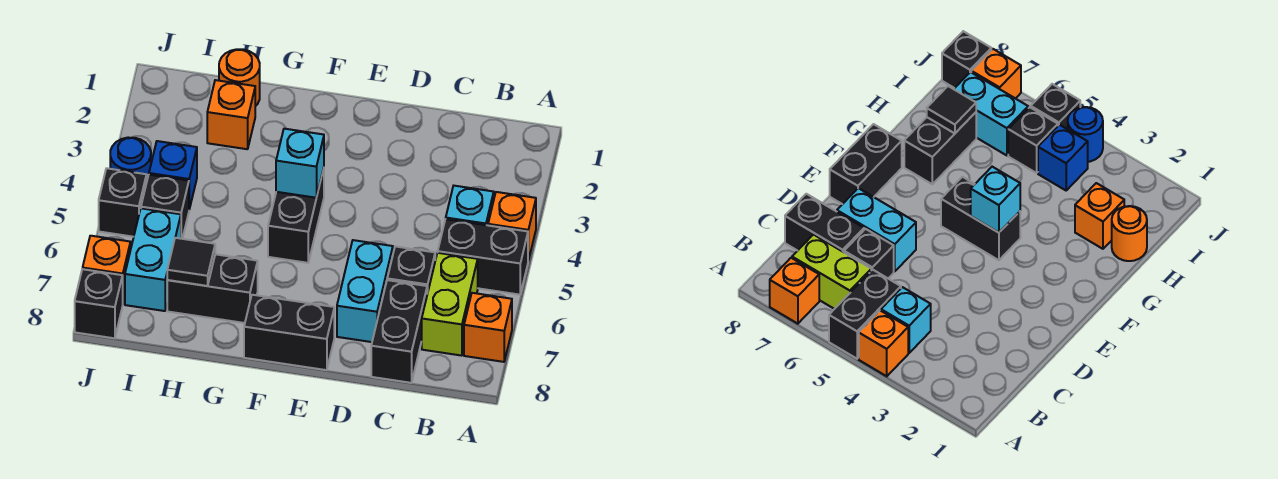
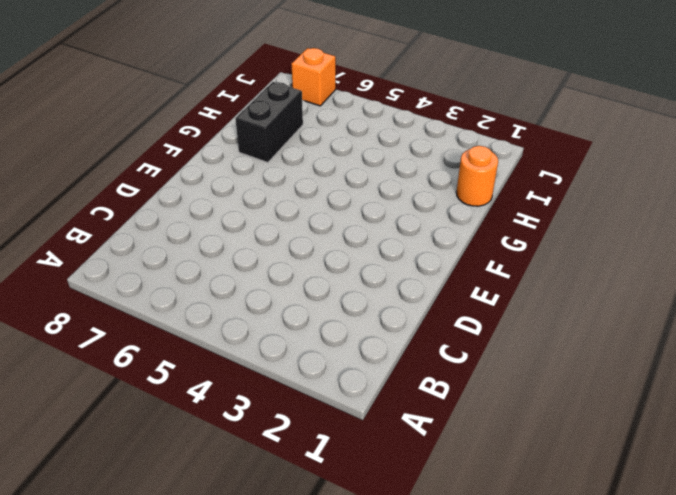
none -> orange brick A4 level 1
none -> black brick A5:B5 level 1
none -> orange brick A7 level 1

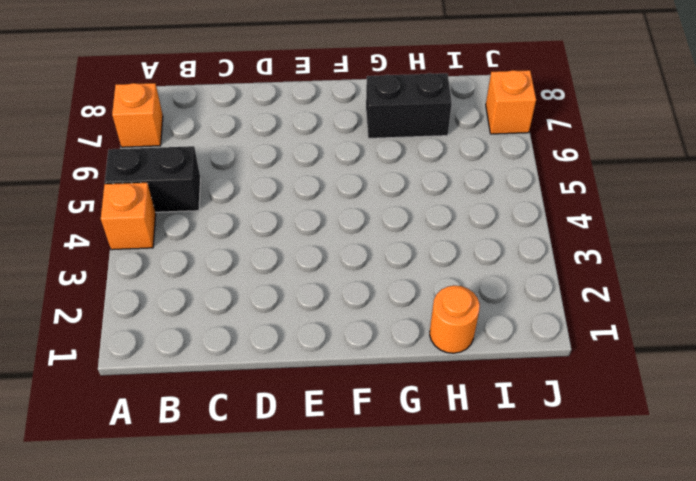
none -> cyan brick B4 level 1
none -> lime brick B6:B7 level 1
none -> black brick C6 level 1

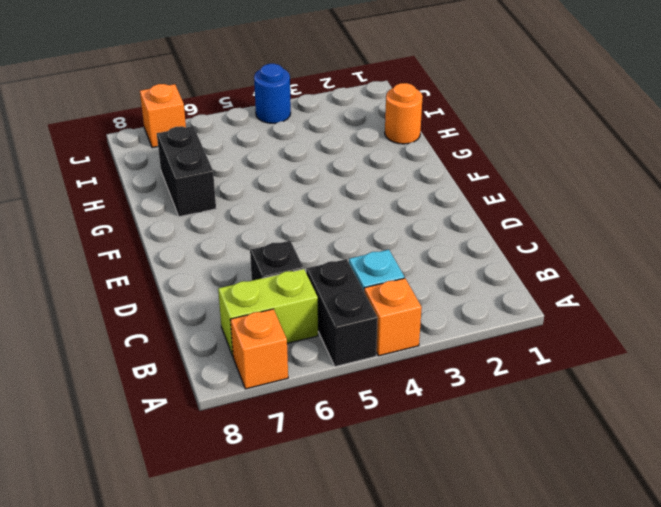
none -> black brick C7:C8 level 1
none -> cyan brick D6:D7 level 1
none -> black brick E8:F8 level 1

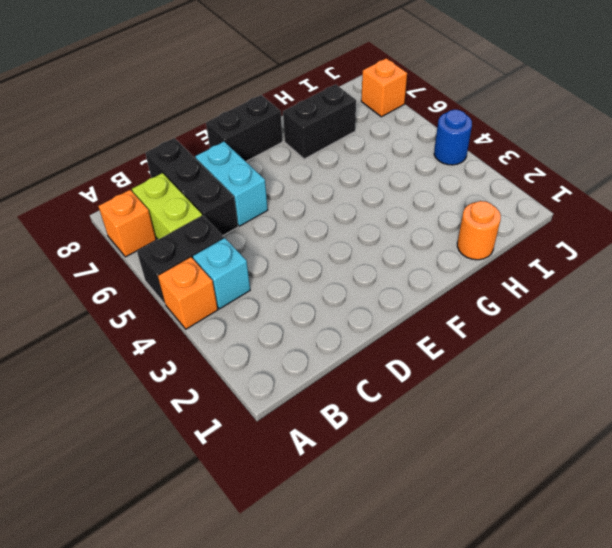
none -> black brick F4:F5 level 1
none -> orange brick H2 level 1
none -> blue brick I4 level 1

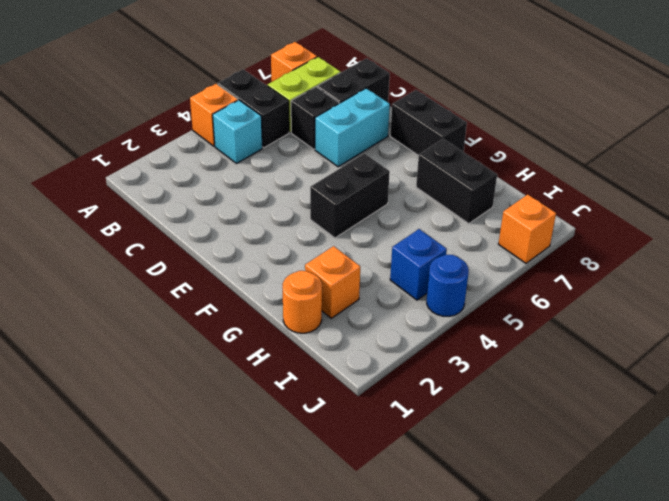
none -> black brick I5 level 1
none -> cyan brick I6:I7 level 1
none -> black brick J5 level 1

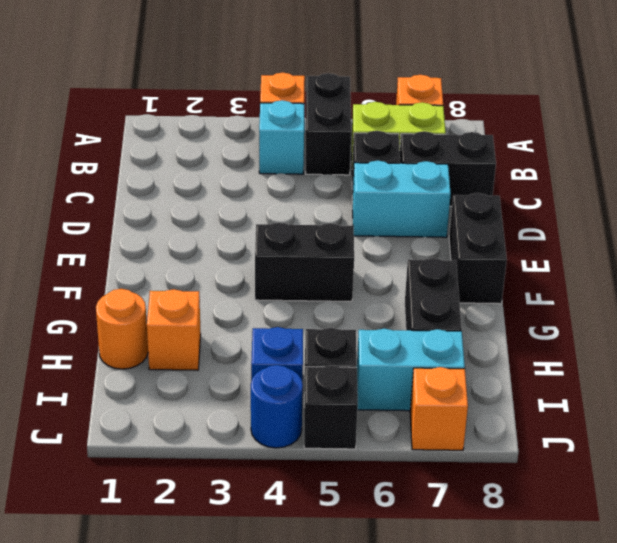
none -> black brick J8 level 1
none -> cyan brick F4 level 2
none -> black tile H7 level 2

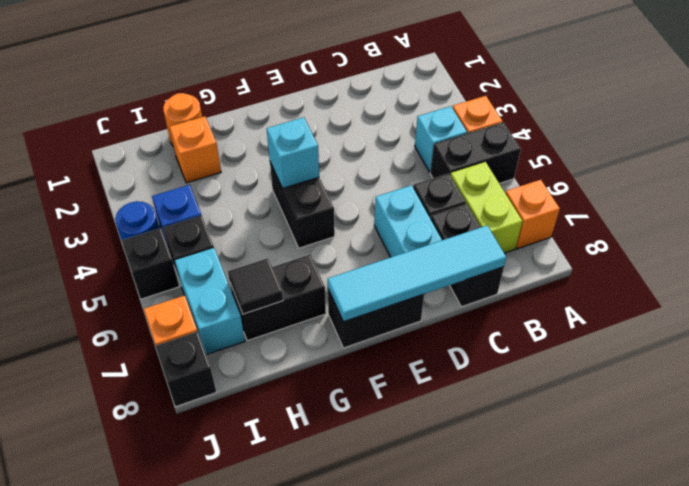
cyan tile C8:F8 level 2 -> none

